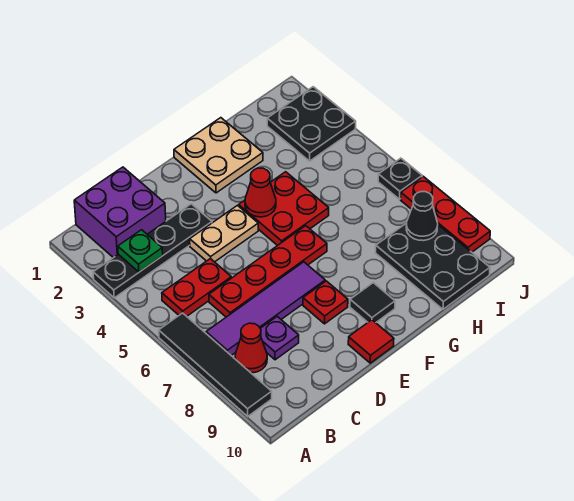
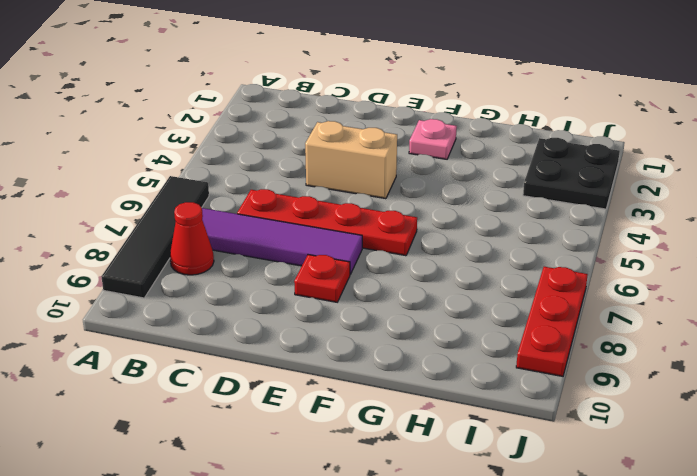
tan brick D4:E4 level 1 -> tan plate D4:E4 level 1
pink plate F2 level 1 -> tan plate F1:G2 level 1
none -> black plate A3:D3 level 1
none -> purple brick B1:C2 level 1
none -> red plate B5:C5 level 1

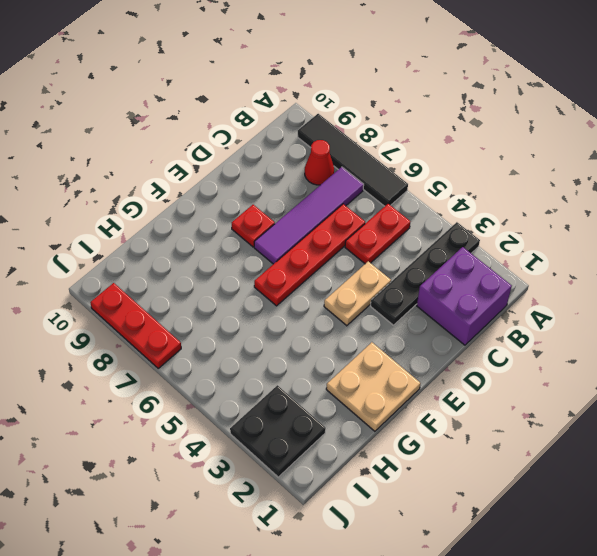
none -> purple plate C8 level 1
none -> red tile E10 level 1
none -> red plate F4:G5 level 1

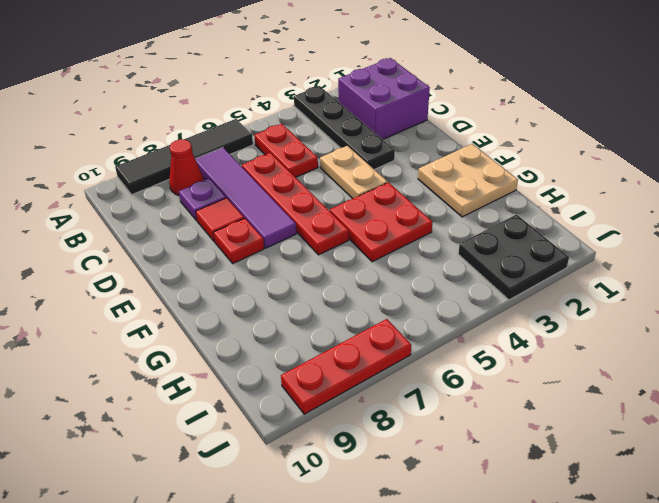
red tile D8 level 1 -> red tile E10 level 1
none -> black tile F9 level 1
none -> black plate H8:I10 level 1
none -> black plate J6 level 1

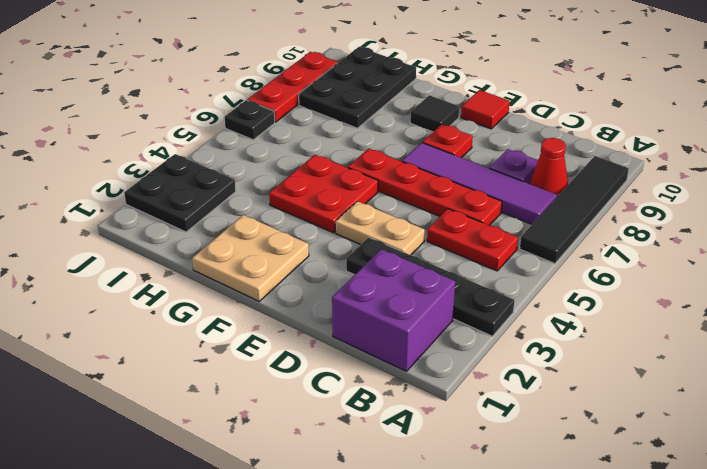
none -> green plate B3 level 2
none -> red cone F4 level 2
none -> black cone I8 level 2

